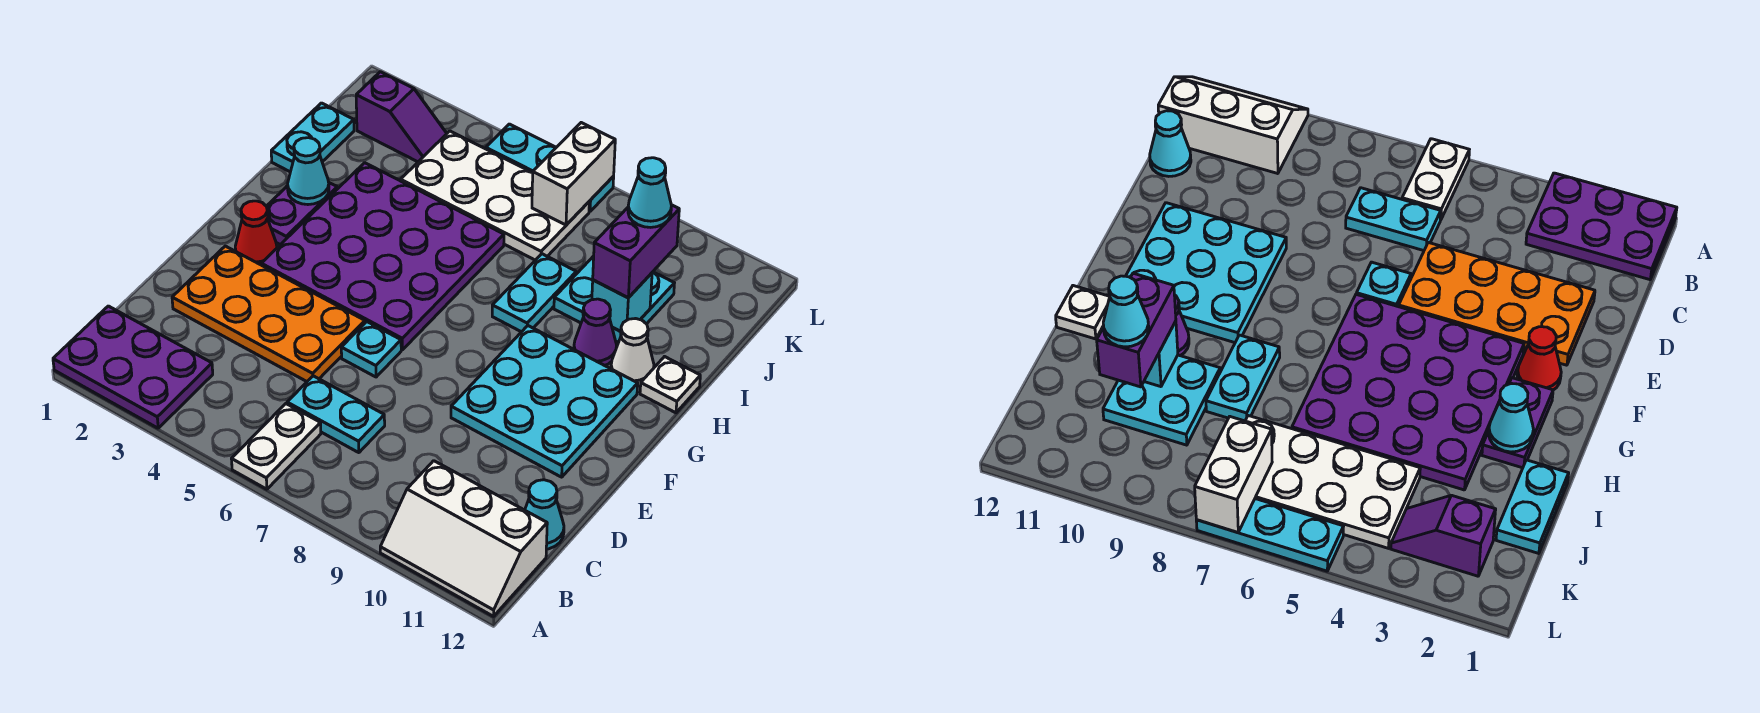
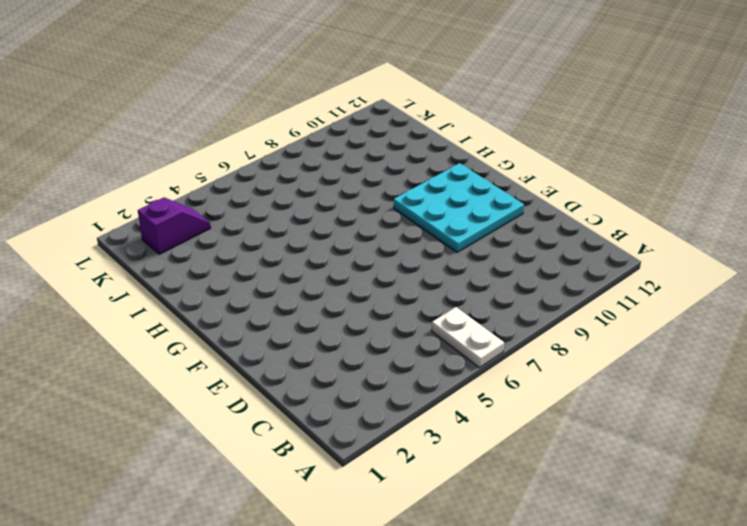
none -> purple plate A1:B3 level 1
none -> white slope A10:B12 level 1 top B
none -> cyan plate C6:C7 level 1

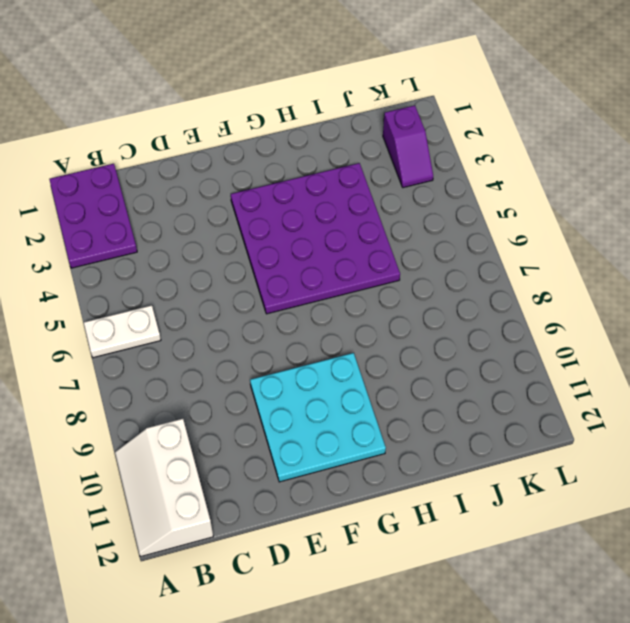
none -> cyan plate C6:C7 level 1
none -> cyan cone C12 level 1
none -> orange plate D2:E5 level 1

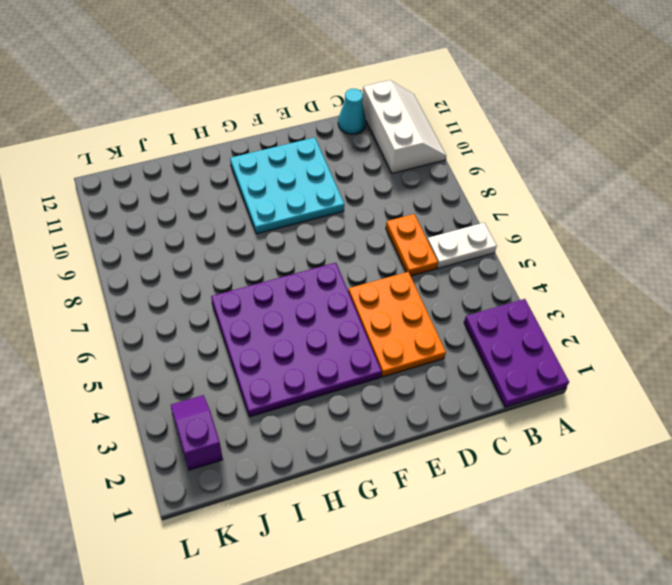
orange plate C6:C7 level 1 -> cyan plate C6:C7 level 1
orange plate D3:E5 level 1 -> orange plate D2:E5 level 1
none -> cyan plate E6 level 1
none -> red cone F2 level 1
none -> purple plate G2:H2 level 1

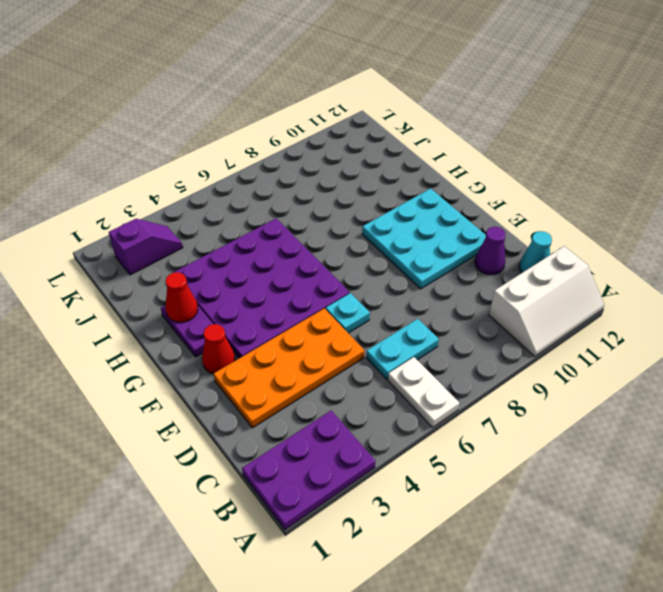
purple cone D11 level 1 -> purple cone H10 level 1
red cone H2 level 2 -> cyan cone H2 level 2
none -> cyan plate H8:I8 level 1
none -> white cone H11 level 1
none -> white plate H12 level 1

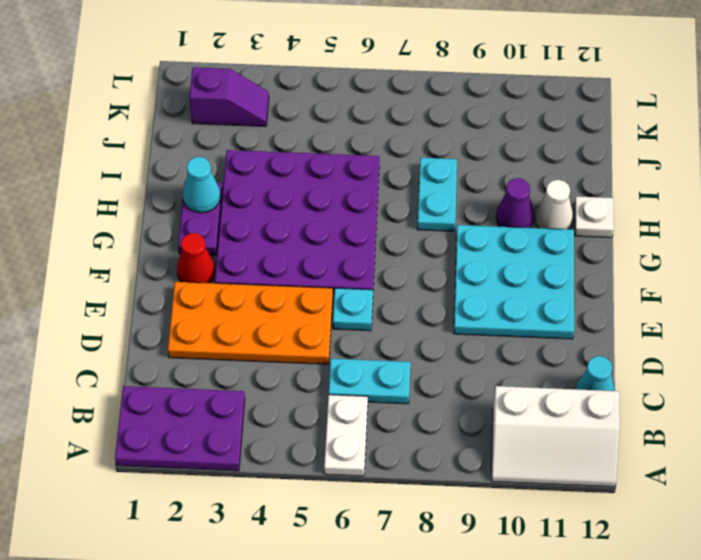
none -> cyan plate I1:J1 level 1
none -> cyan plate I9:J10 level 1
none -> white plate J4:K7 level 1

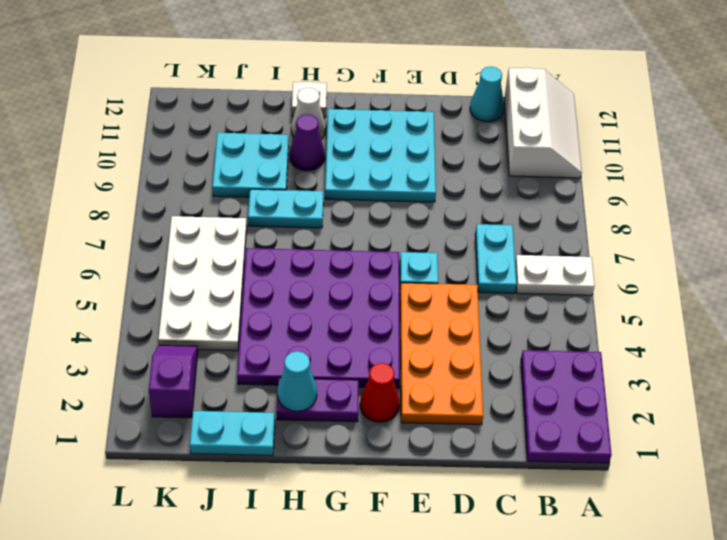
none -> cyan plate L5:L7 level 1
none -> cyan brick I10 level 2
none -> white brick K7:L7 level 2

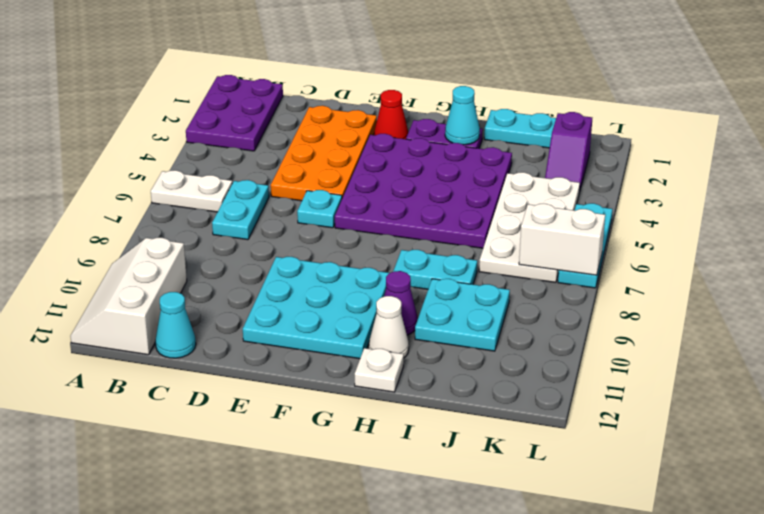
none -> cyan brick I10 level 2
none -> purple brick I10:J10 level 3
none -> cyan cone J10 level 4

